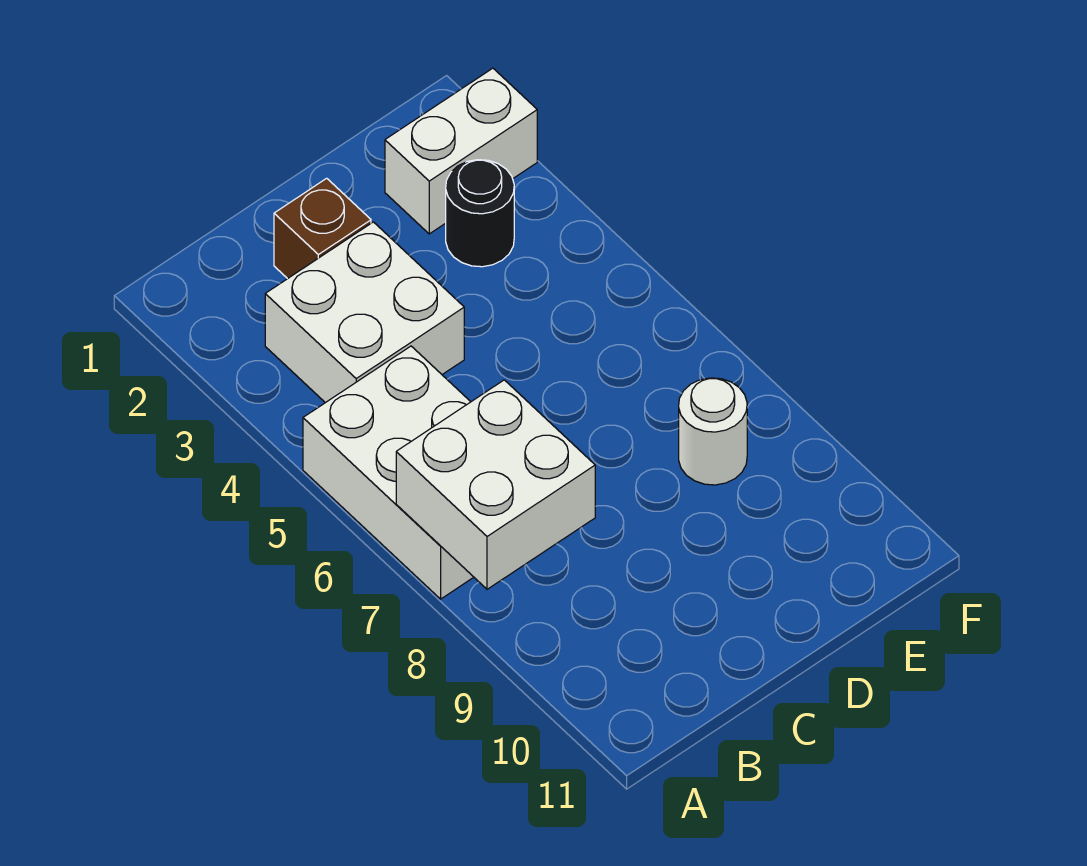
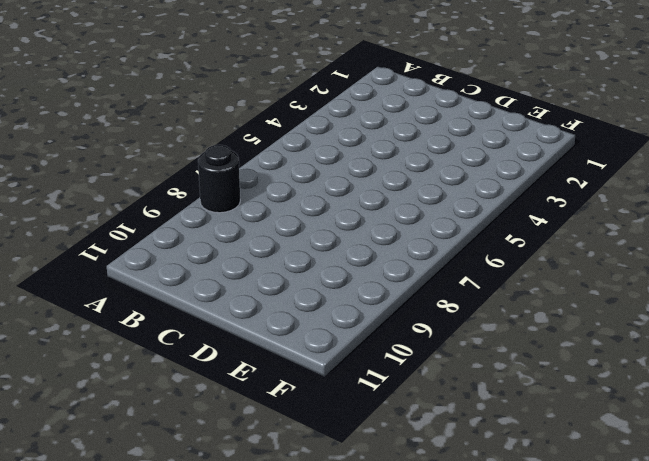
black round brick A8 level 1 -> black round brick E3 level 1
none -> white brick A5:B7 level 1
none -> white brick B3:C4 level 1

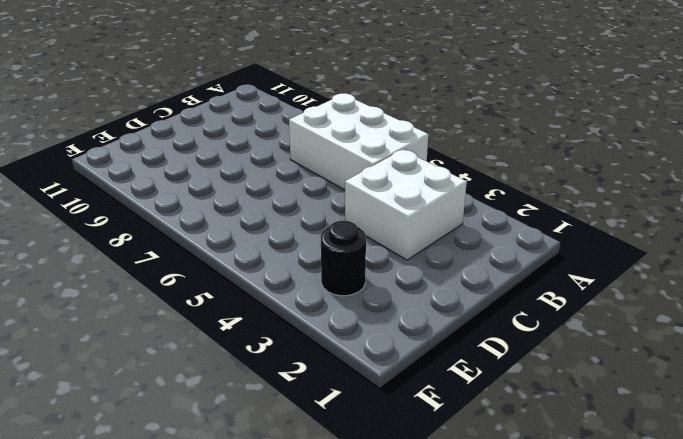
none -> brown brick C2 level 1
none -> white brick E2:F2 level 1

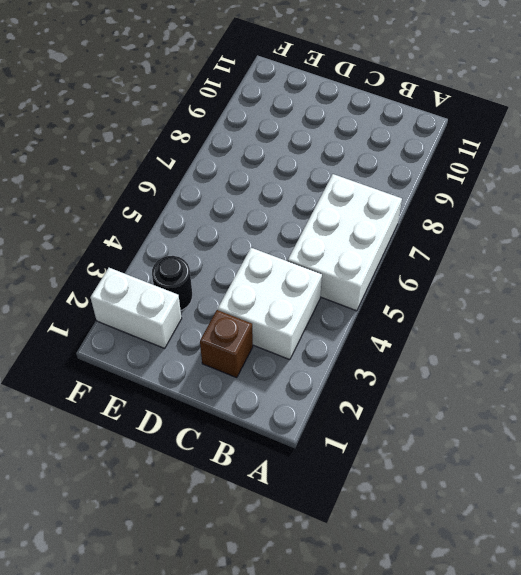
none -> white round brick E8 level 1
none -> white brick A7:B8 level 2

